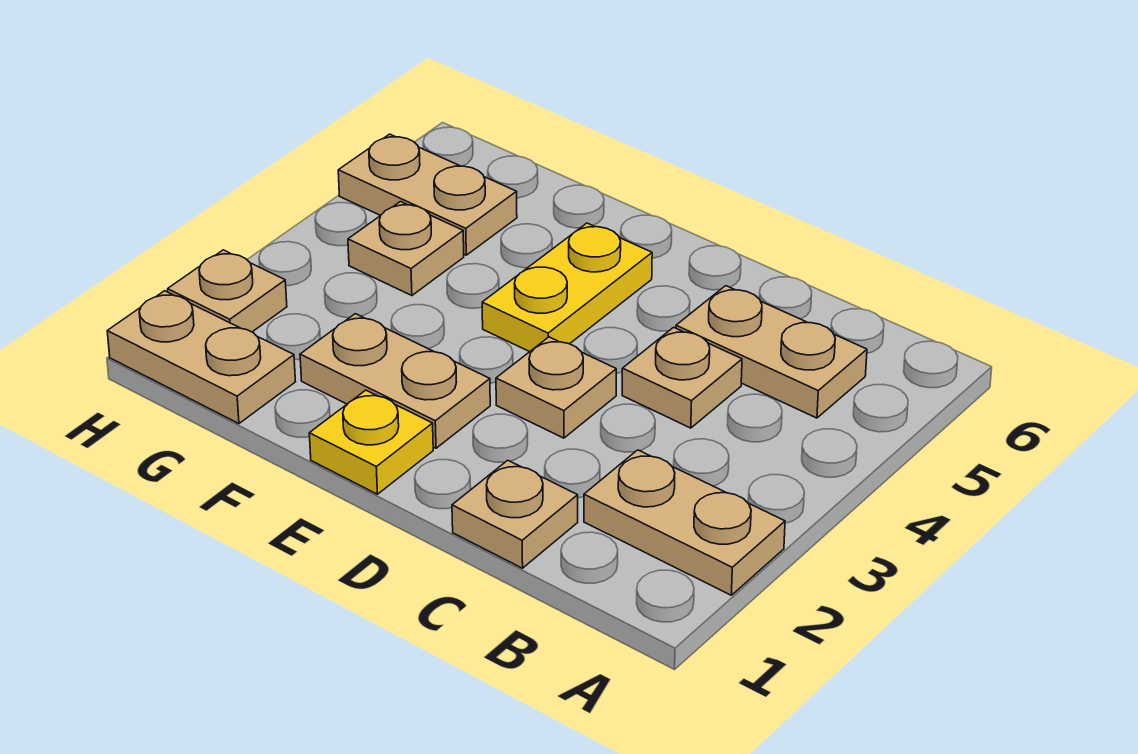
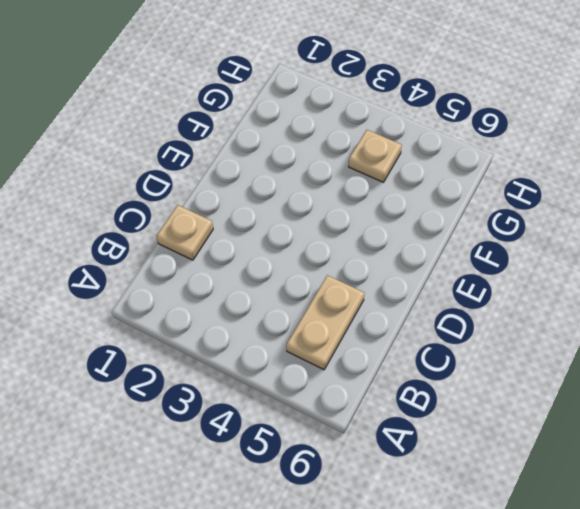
none -> tan plate A2:B2 level 1
none -> tan plate C4 level 1
none -> tan plate D3 level 1

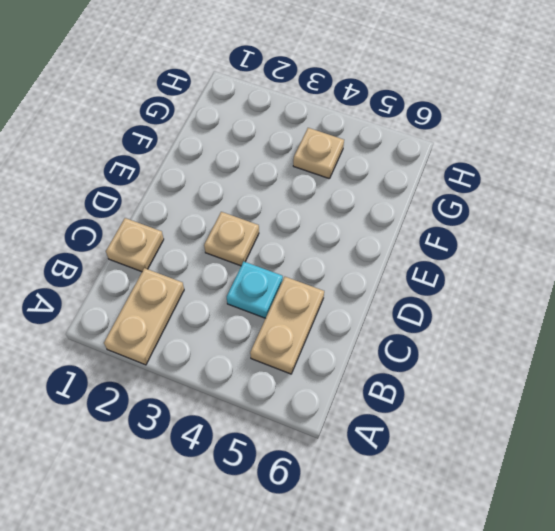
cyan plate C4 level 1 -> tan plate C4 level 1
none -> yellow plate E1 level 1
none -> tan plate E2:F2 level 1
none -> yellow plate E4:E5 level 1

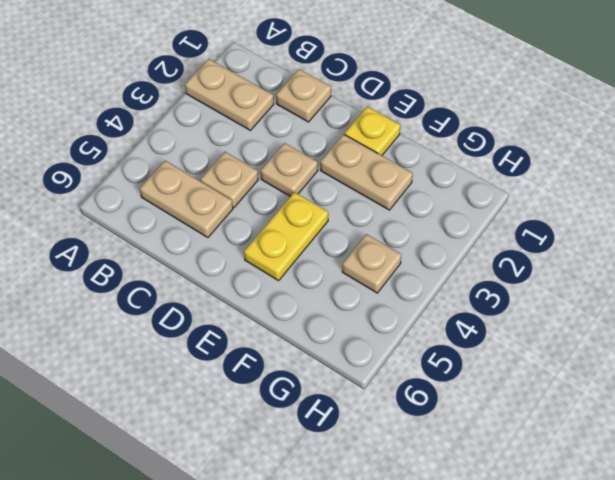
none -> tan plate G1:H1 level 1
none -> tan plate G5:H5 level 1
none -> tan plate H2 level 1

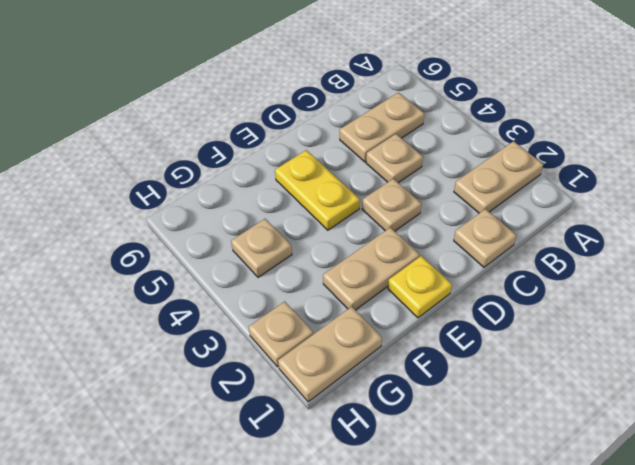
none -> tan plate G5:H5 level 1

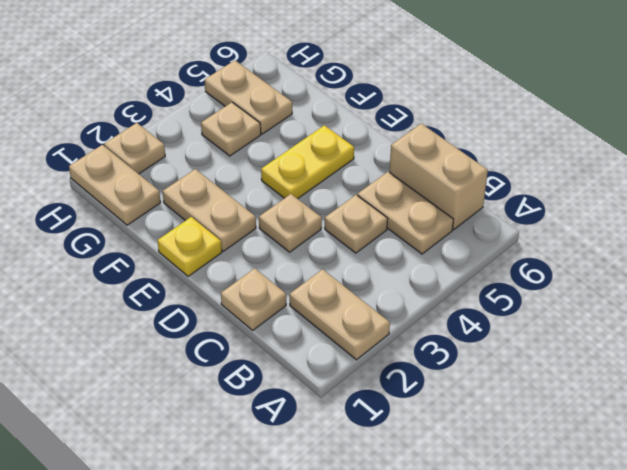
tan brick B6:C6 level 1 -> none

